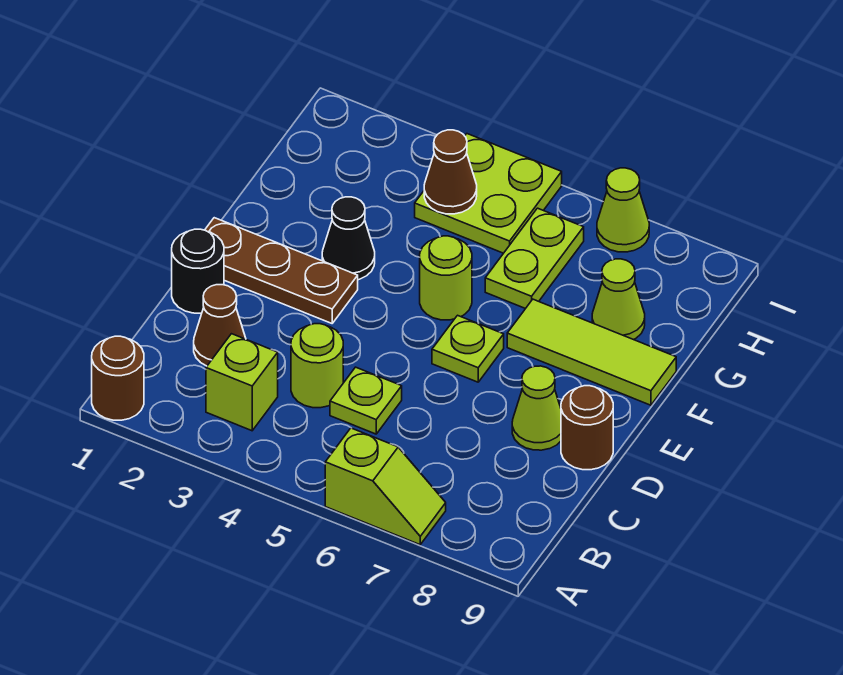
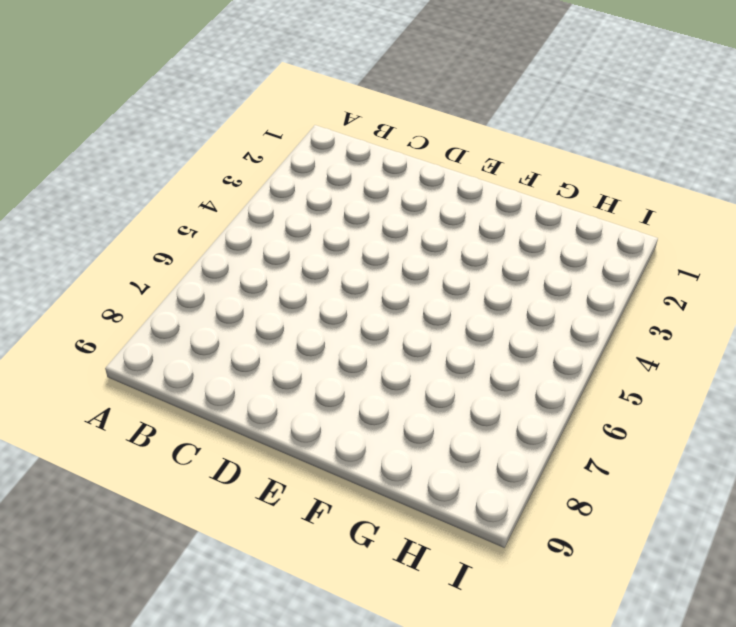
none -> brown round brick A1 level 1
none -> lime slope A6:A7 level 1 top 6
none -> lime brick B3 level 1

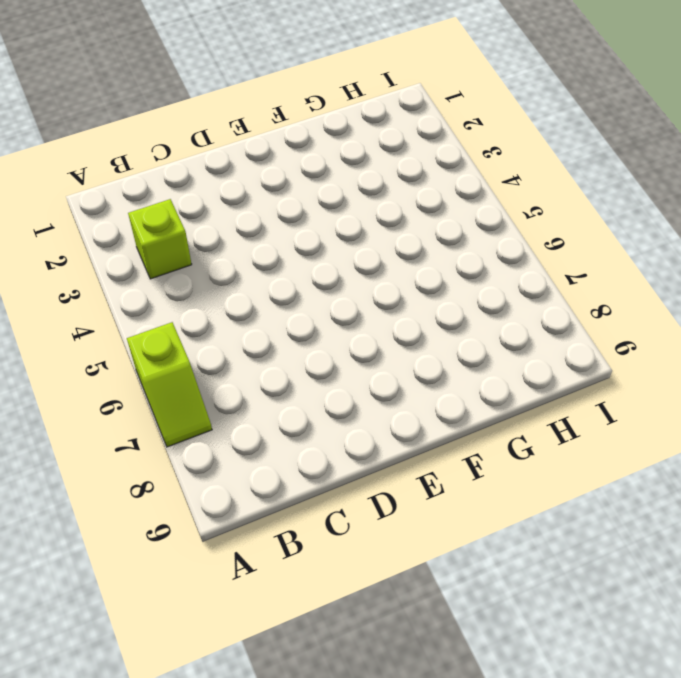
none -> brown round brick A1 level 1
none -> brown cone C2 level 1
none -> lime round brick C4 level 1

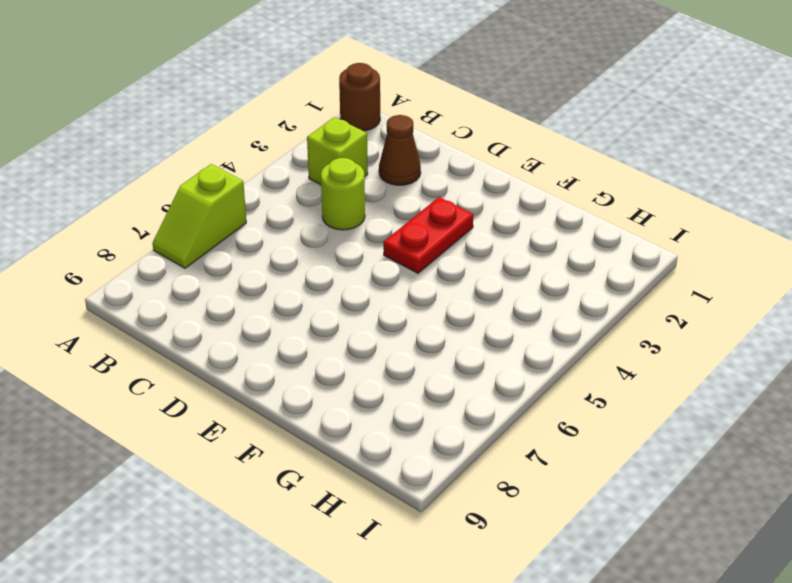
red plate E3:E4 level 1 -> brown plate E1:E3 level 1
none -> lime plate C5 level 1
none -> black round brick D1 level 1
none -> lime cone D8 level 1

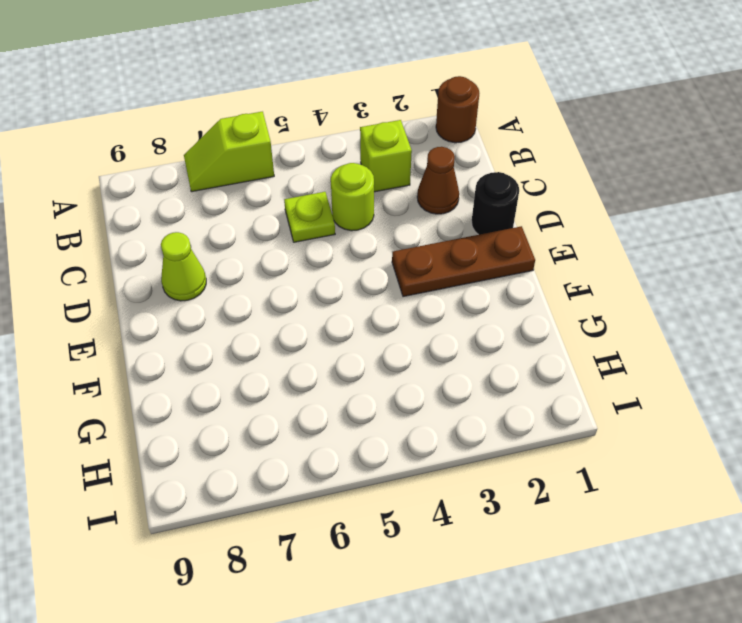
none -> brown round brick D9 level 1
none -> lime plate E6 level 1
none -> black cone F3 level 1

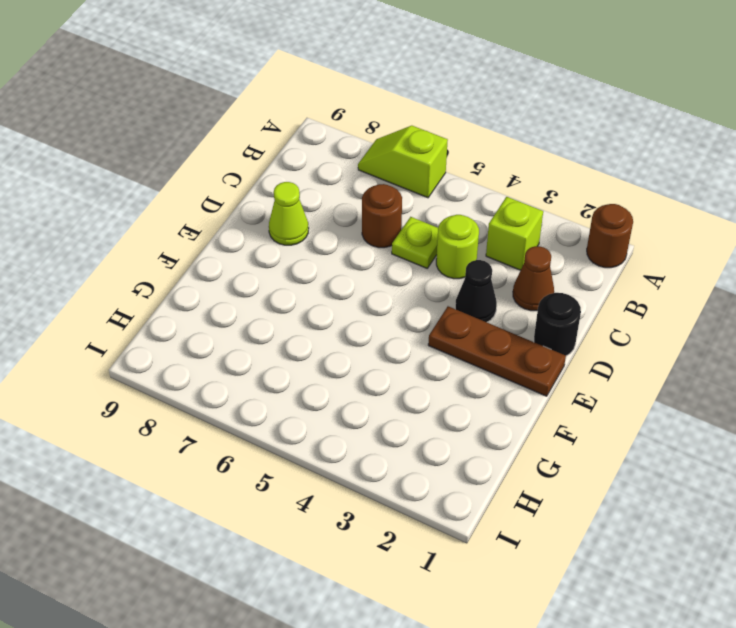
brown round brick C6 level 1 -> brown round brick D9 level 1
black cone D3 level 1 -> black cone F3 level 1
none -> lime plate E6 level 1
none -> lime round brick F5 level 1
none -> lime tile F7:F9 level 1

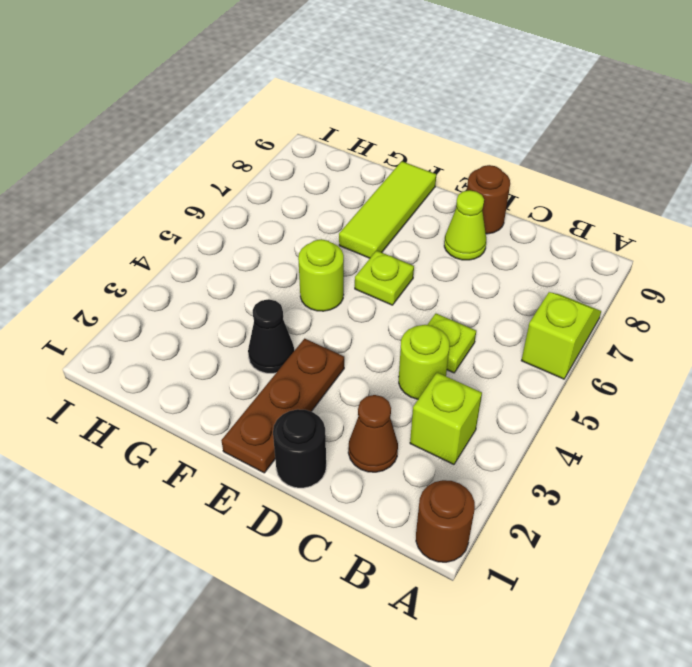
none -> lime plate G6:H6 level 1
none -> lime cone G8 level 1
none -> lime plate H4:I5 level 1

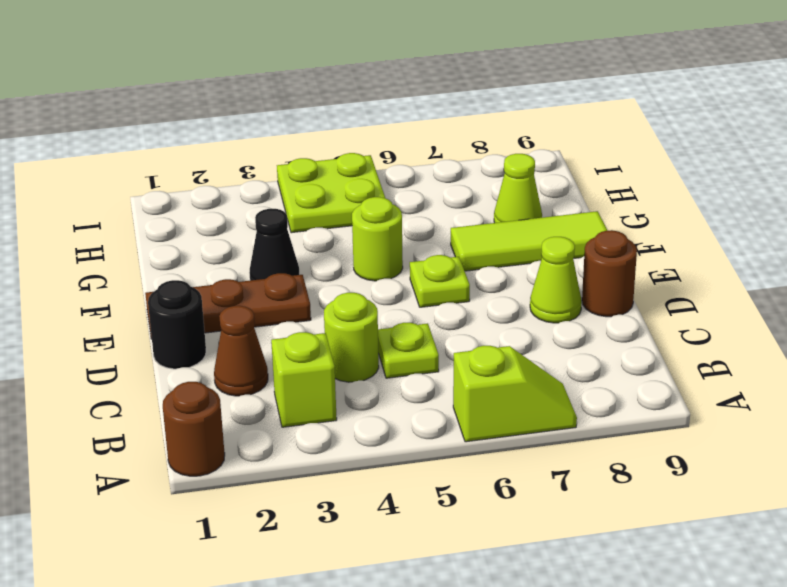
none -> lime plate G6:H6 level 1
none -> lime cone I7 level 1
none -> brown cone H4 level 2

